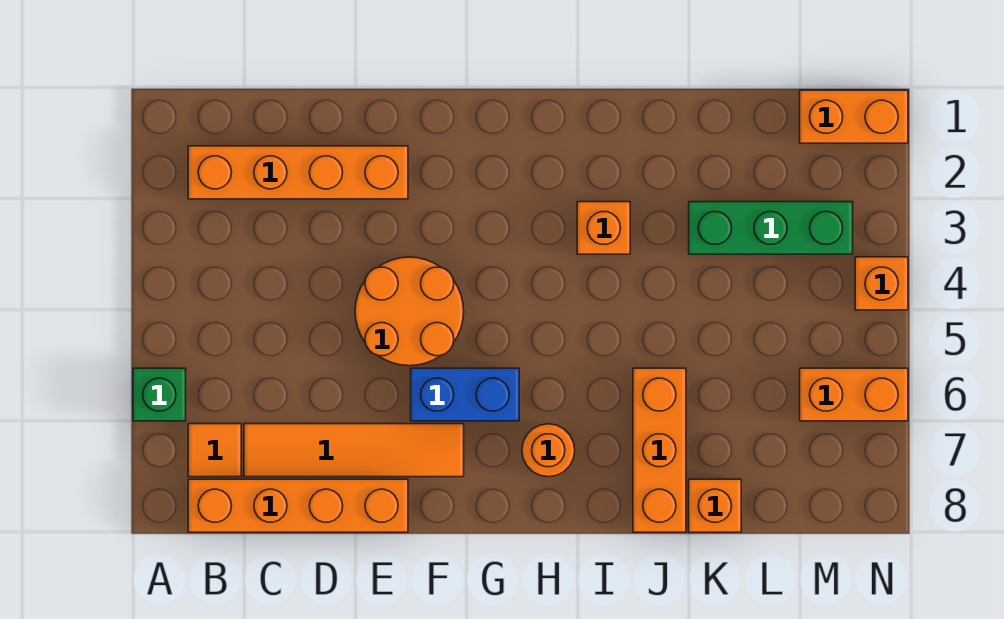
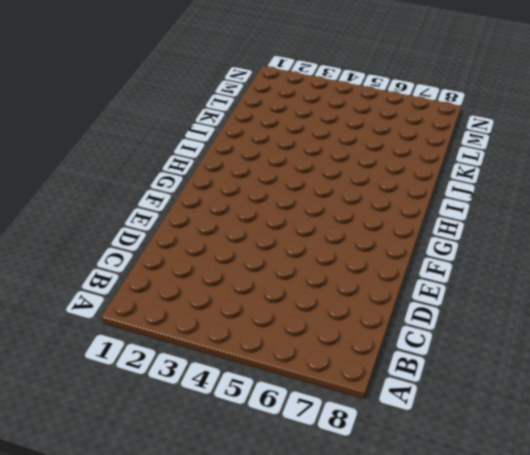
none -> green brick A6 level 1
none -> orange brick B2:E2 level 1
none -> orange tile B7 level 1

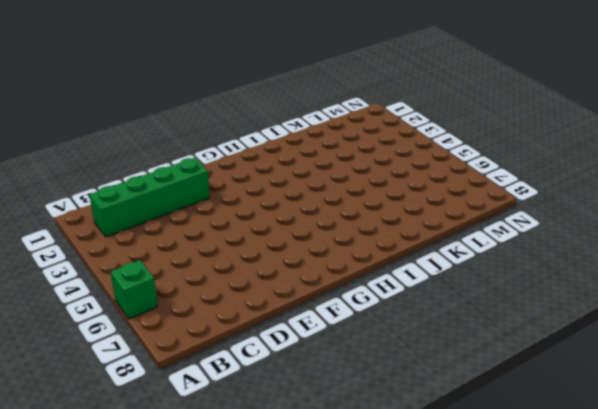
green brick B2:E2 level 1 -> orange brick B2:E2 level 1
none -> orange tile B7 level 1
none -> orange brick B8:E8 level 1
none -> orange tile C7:F7 level 1

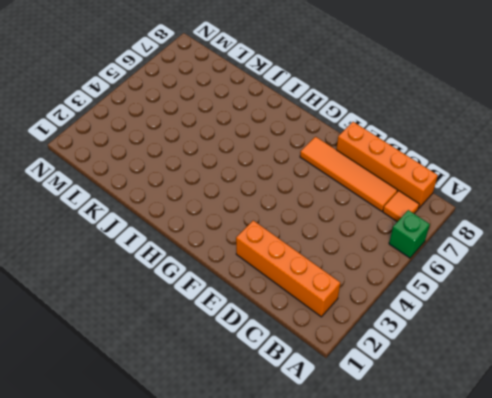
none -> orange round brick E4:F5 level 1
none -> blue brick F6:G6 level 1
none -> orange round brick H7 level 1

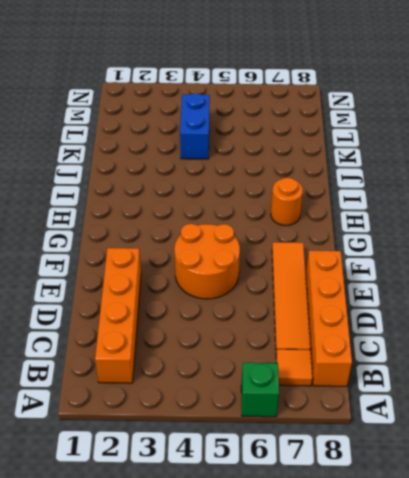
blue brick K4:L4 level 1 -> blue brick F6:G6 level 1
none -> orange brick I3 level 1
none -> orange brick J6:J8 level 1
none -> green brick K3:M3 level 1

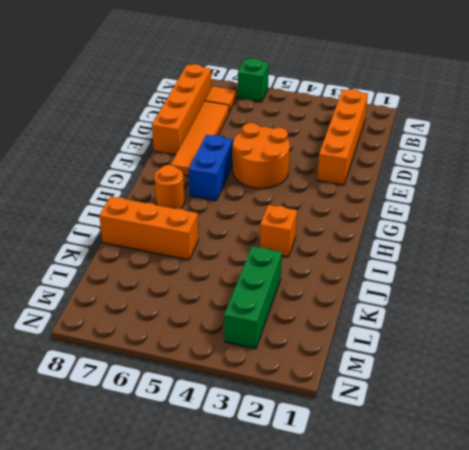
none -> orange brick K8 level 1
none -> orange brick M1:N1 level 1
none -> orange brick M6:N6 level 1

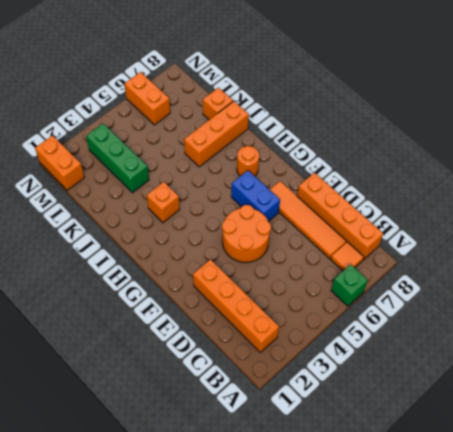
none -> orange brick N4 level 1

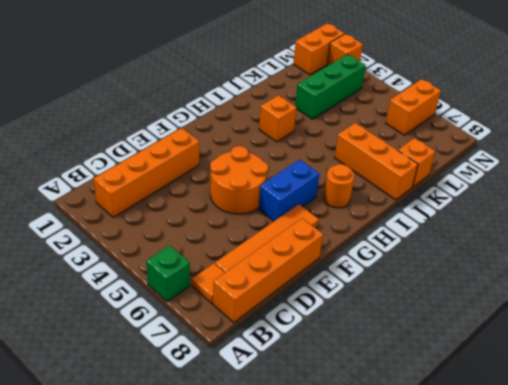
orange brick N2 level 1 -> orange brick N4 level 1

